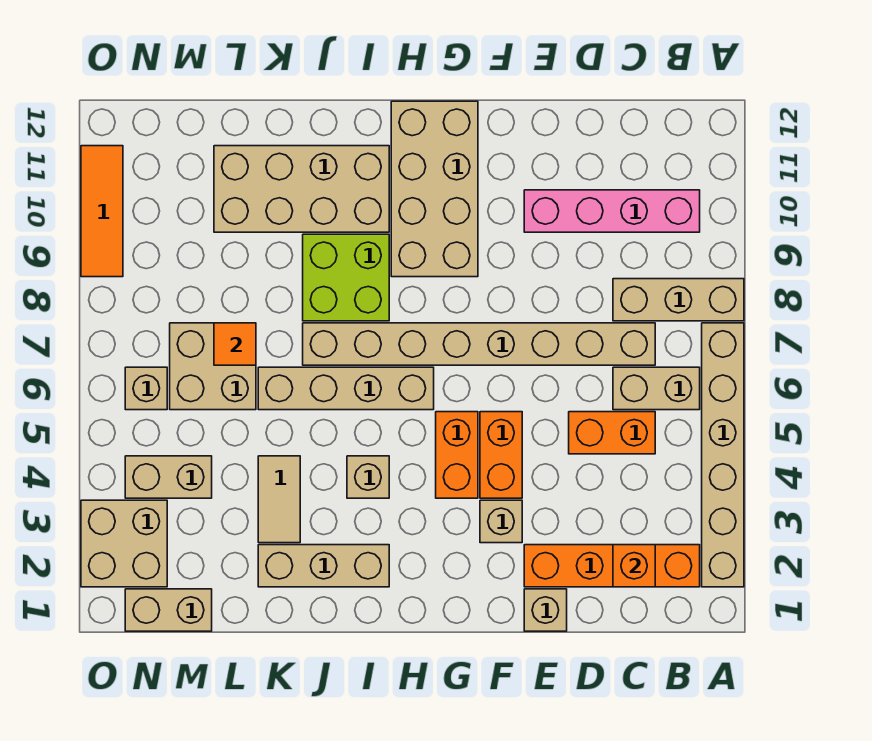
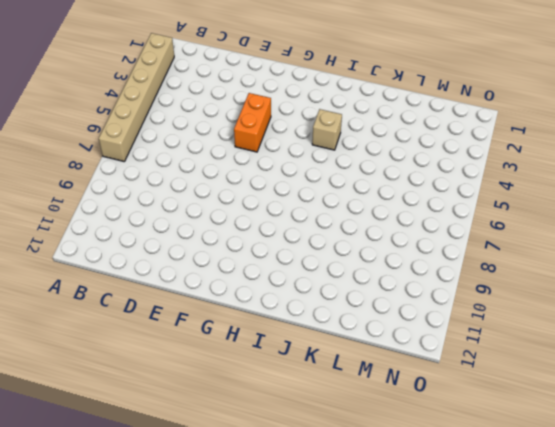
none -> tan brick A8:C8 level 1
none -> orange brick B2:E2 level 1
none -> tan brick B6:C6 level 1

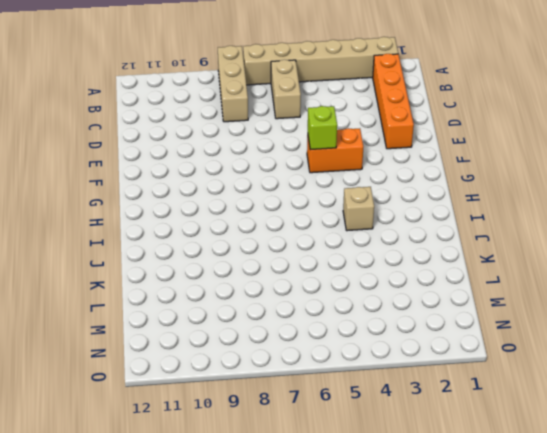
lime brick F5 level 2 -> none
none -> pink brick B10:E10 level 1
none -> orange brick C5:D5 level 1
none -> tan brick C7:J7 level 1

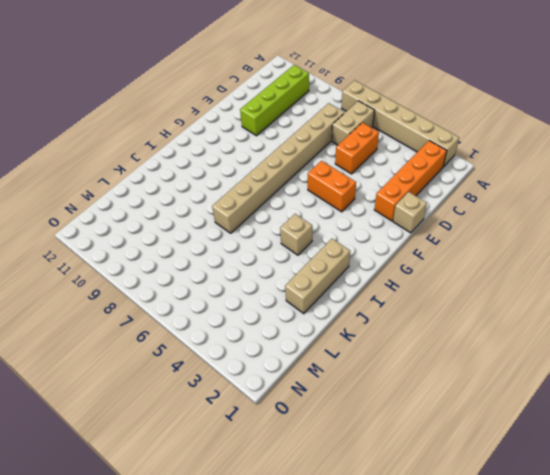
lime brick B10:E10 level 1 -> pink brick B10:E10 level 1
none -> tan brick A8:C8 level 1
none -> tan brick F3 level 1
none -> orange brick G4:G5 level 1

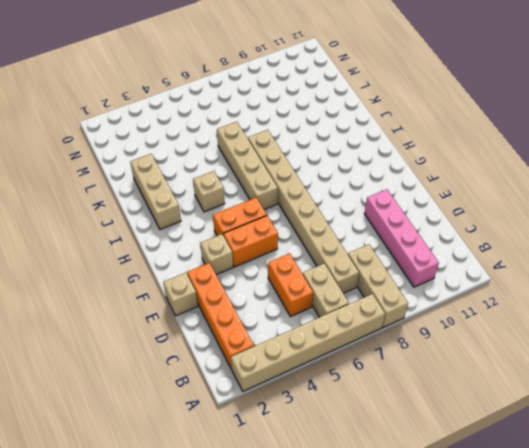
none -> tan brick G9:H12 level 1
none -> lime brick I8:J9 level 1
none -> tan brick I10:L11 level 1

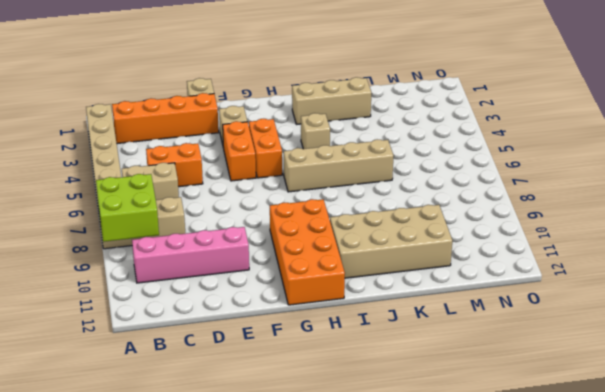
lime brick A8:B9 level 2 -> lime brick I8:J9 level 1
orange brick G9:H12 level 1 -> tan brick G9:H12 level 1
none -> tan brick C7:J7 level 1
none -> tan tile K3:K4 level 1
none -> tan brick L6:M7 level 1

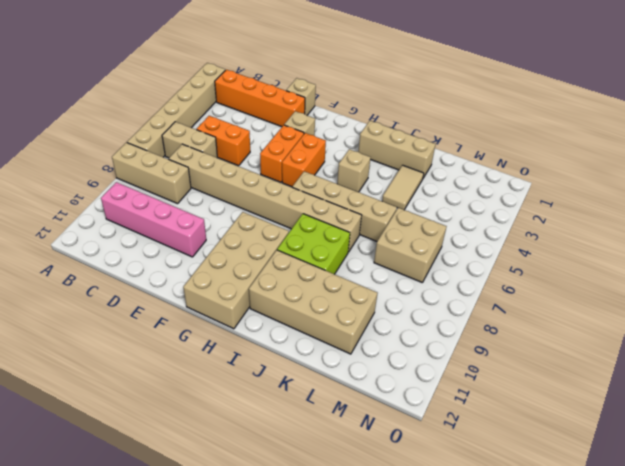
none -> tan brick M1:N1 level 1
none -> tan brick M4:N4 level 1
none -> tan brick N2:O3 level 1

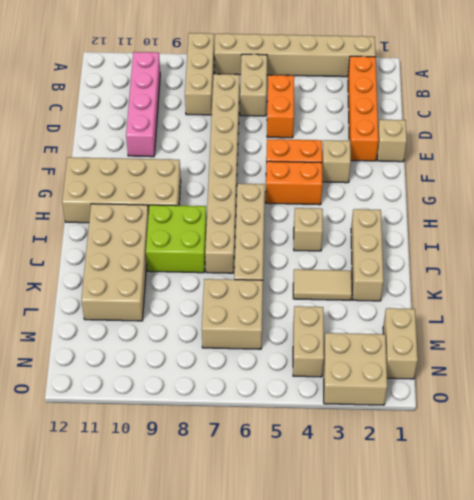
none -> tan brick N6 level 1
none -> orange tile O9:O11 level 1
none -> orange brick C2 level 2

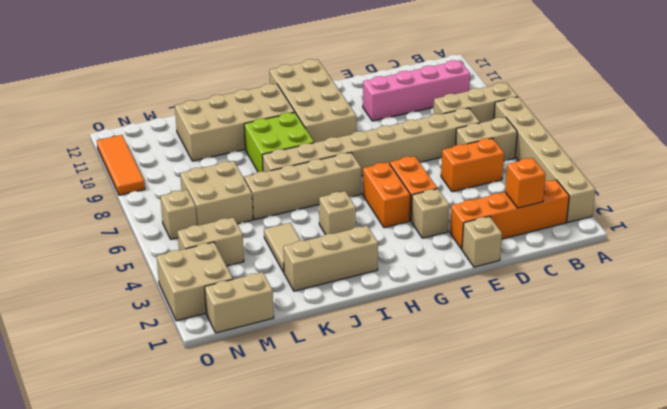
none -> orange tile L7 level 2

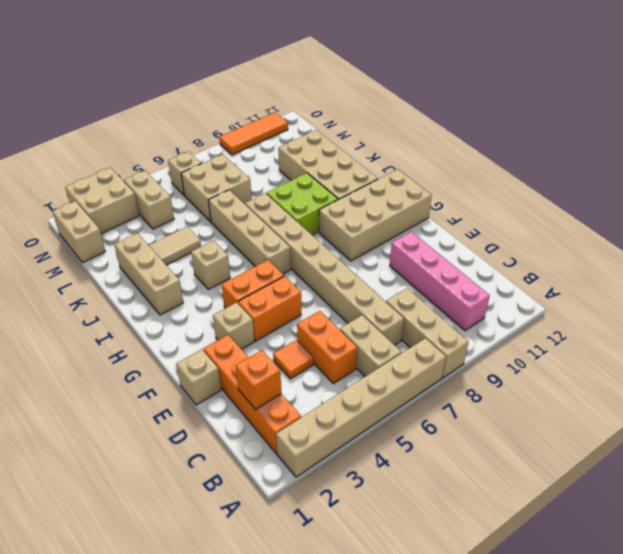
orange tile D4 level 1 -> orange tile L7 level 2

